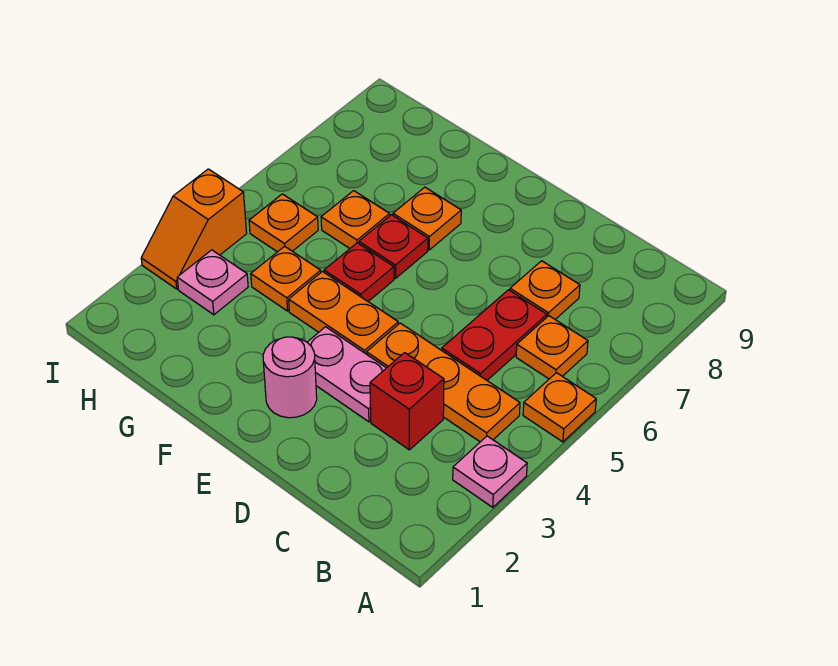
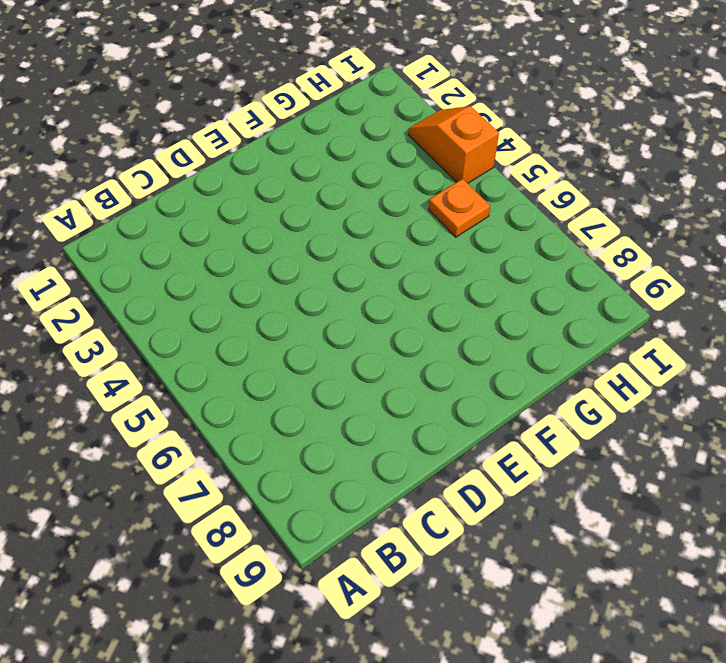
none -> pink plate A3 level 1
none -> orange plate A5 level 1
none -> orange plate B4:D4 level 1

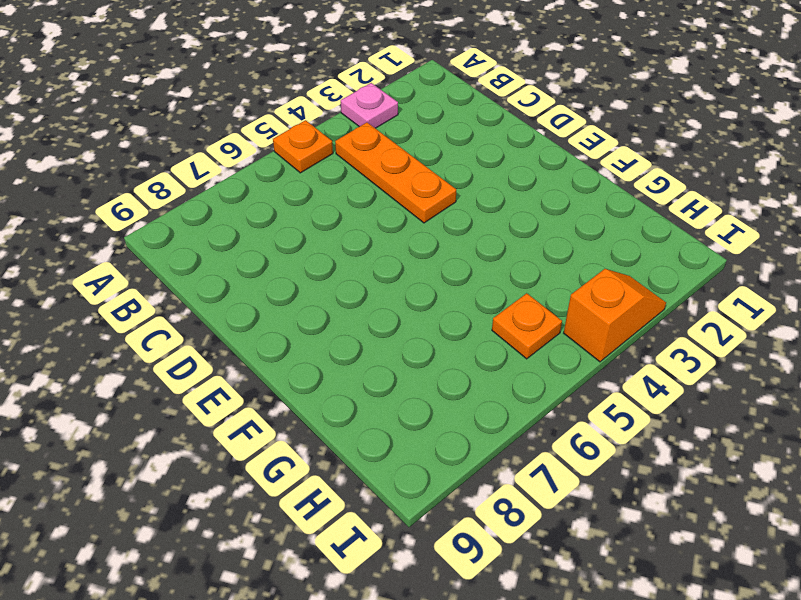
none -> orange plate B6 level 1
none -> red brick C3 level 1
none -> red plate C5:C6 level 1

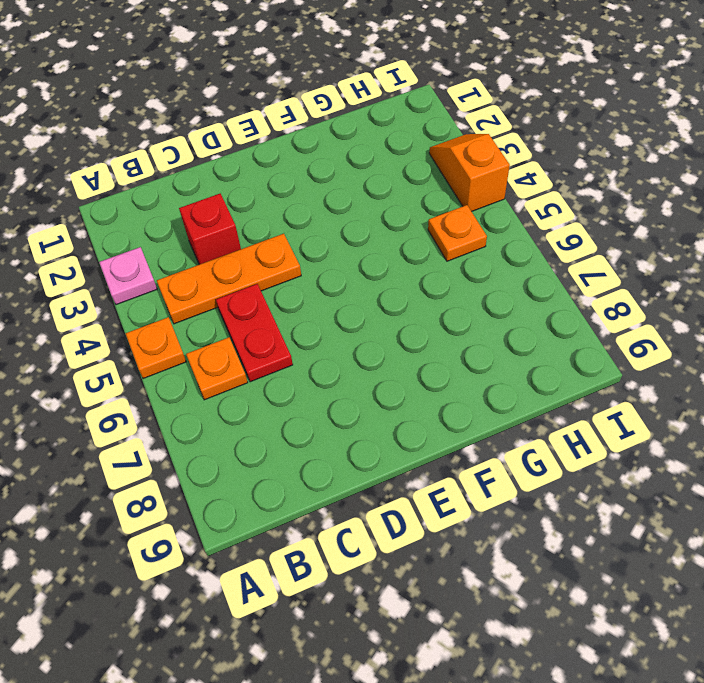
none -> orange plate C7 level 1
none -> pink plate D3:E3 level 1
none -> pink round brick E2 level 1

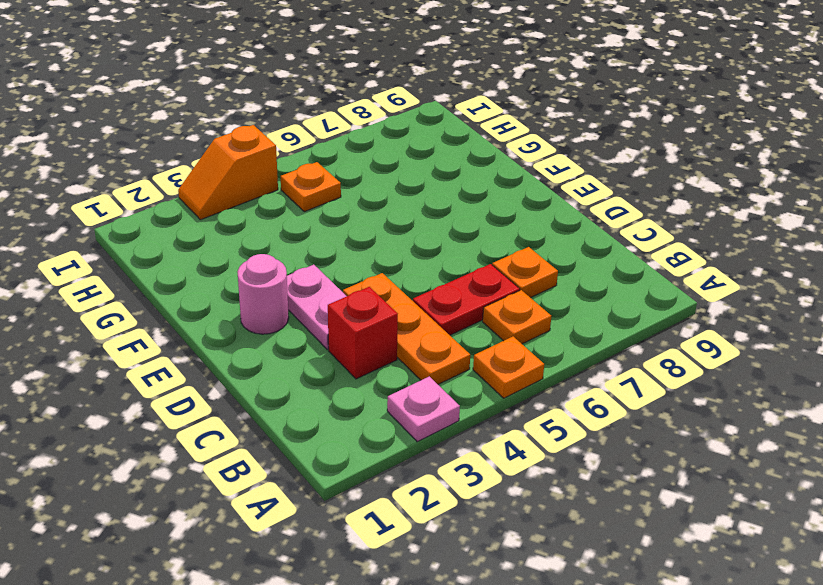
none -> orange plate E4:F4 level 1
none -> red plate F5 level 1
none -> red plate F6 level 1

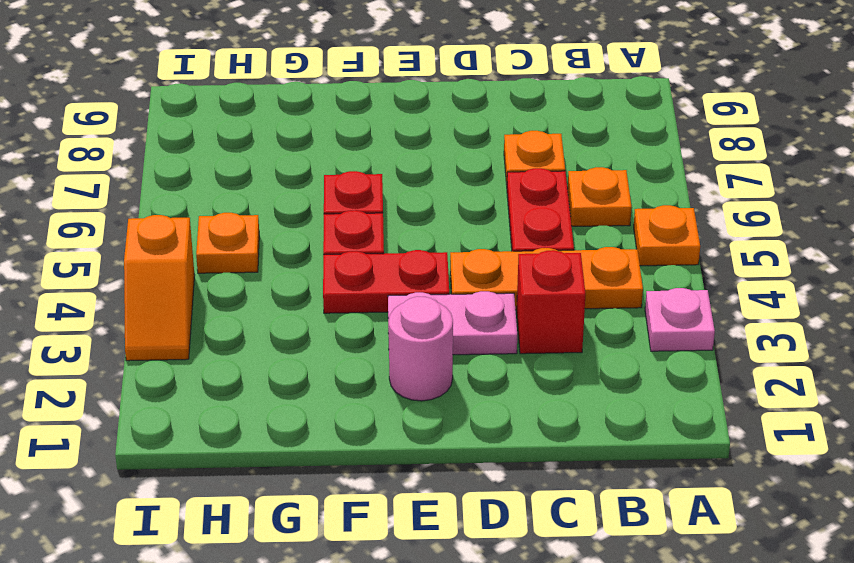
red plate E4:F4 level 1 -> orange plate E4:F4 level 1
none -> orange plate F7 level 1
none -> orange plate G4 level 1
none -> orange plate G6 level 1

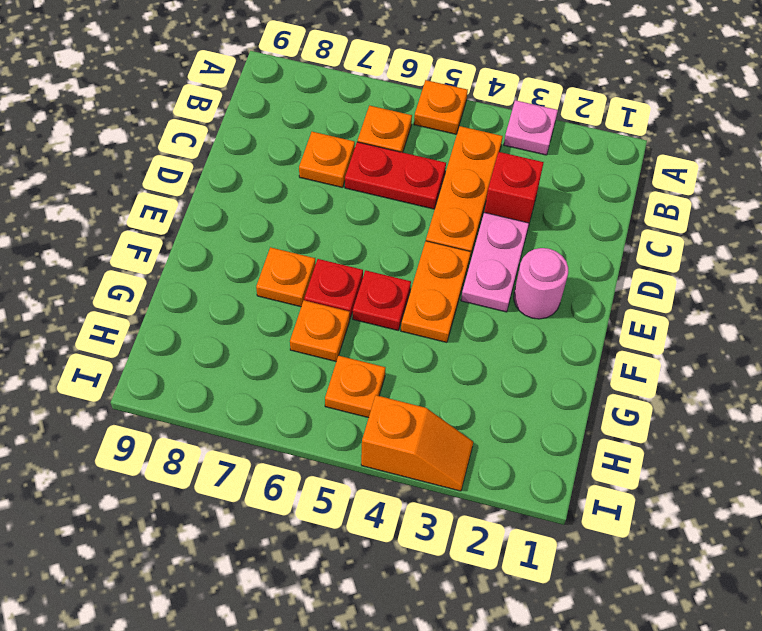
none -> orange plate G4 level 1
none -> pink plate H3 level 1

